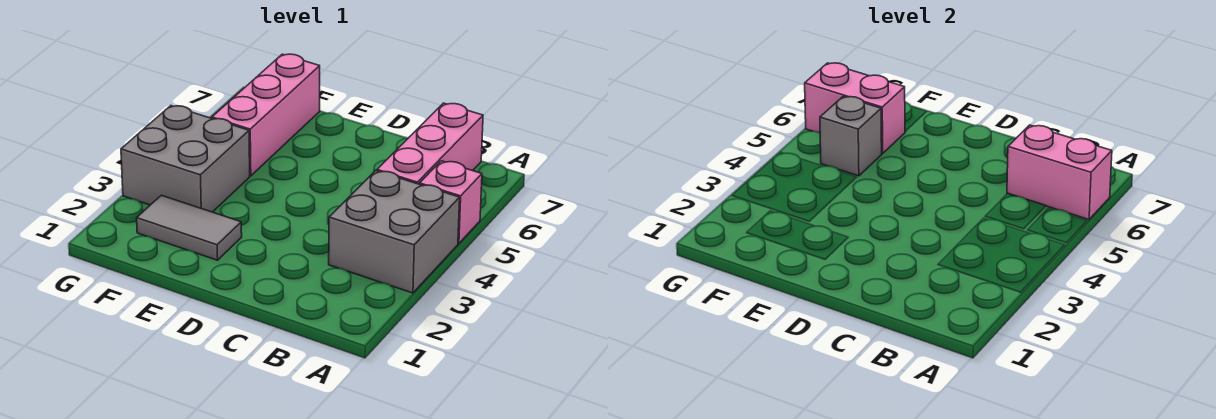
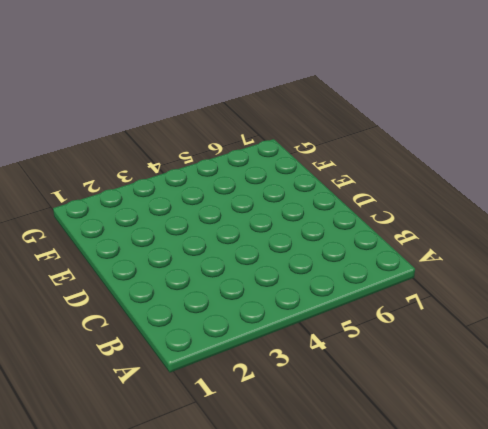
none -> grey brick A3:B4 level 1
none -> pink brick A5 level 1

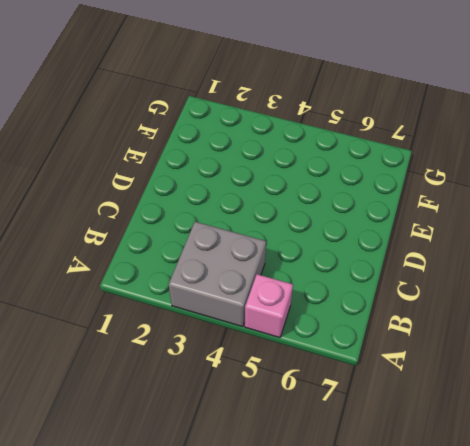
none -> pink brick B5:B7 level 1
none -> grey tile E2:F2 level 1

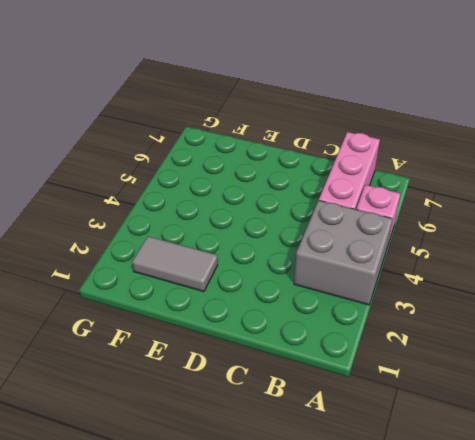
none -> grey brick F3:G4 level 1
none -> pink brick F5:F7 level 1

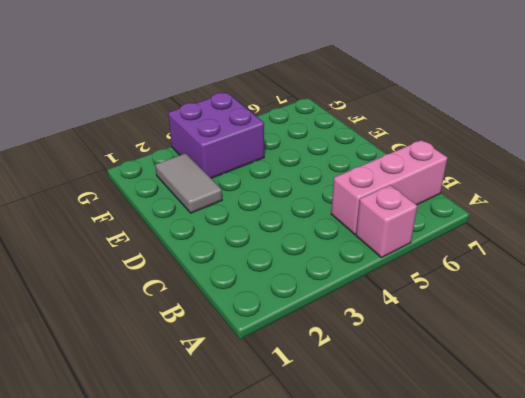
purple brick F3:G4 level 1 -> grey brick F3:G4 level 1
none -> grey brick A3:B4 level 1
none -> pink brick F5:F7 level 1

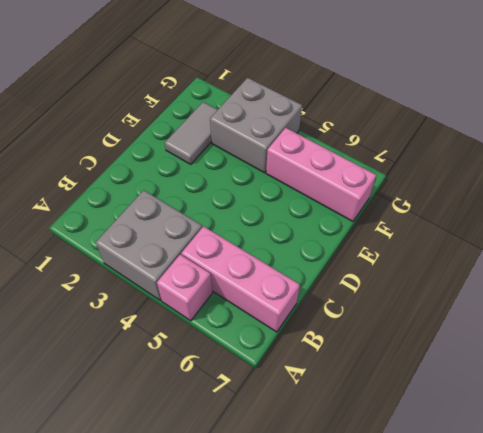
none -> pink brick A6:B6 level 2
none -> grey brick F5 level 2

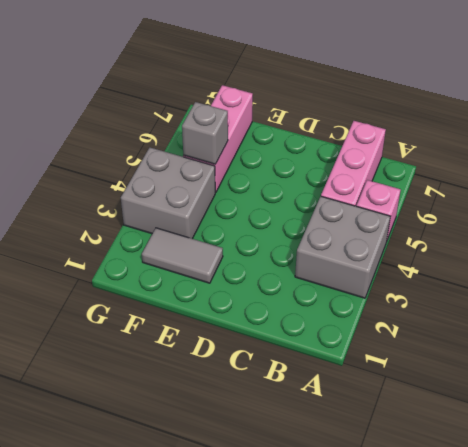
none -> pink brick A6:B6 level 2
none -> pink brick F6:G6 level 2

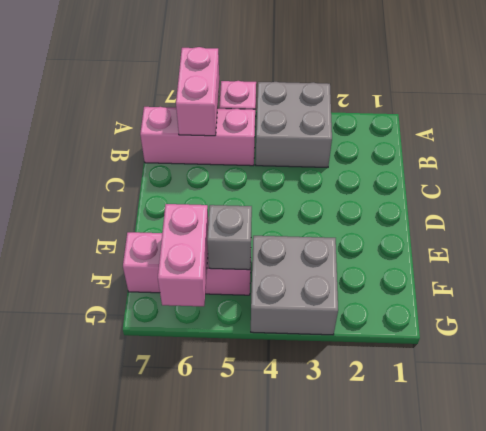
none -> grey tile E2:F2 level 1

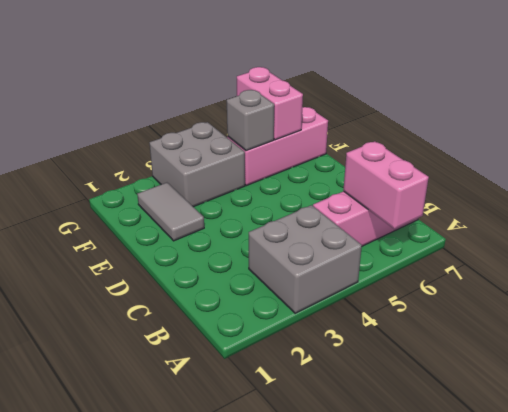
none -> pink brick A5 level 1

